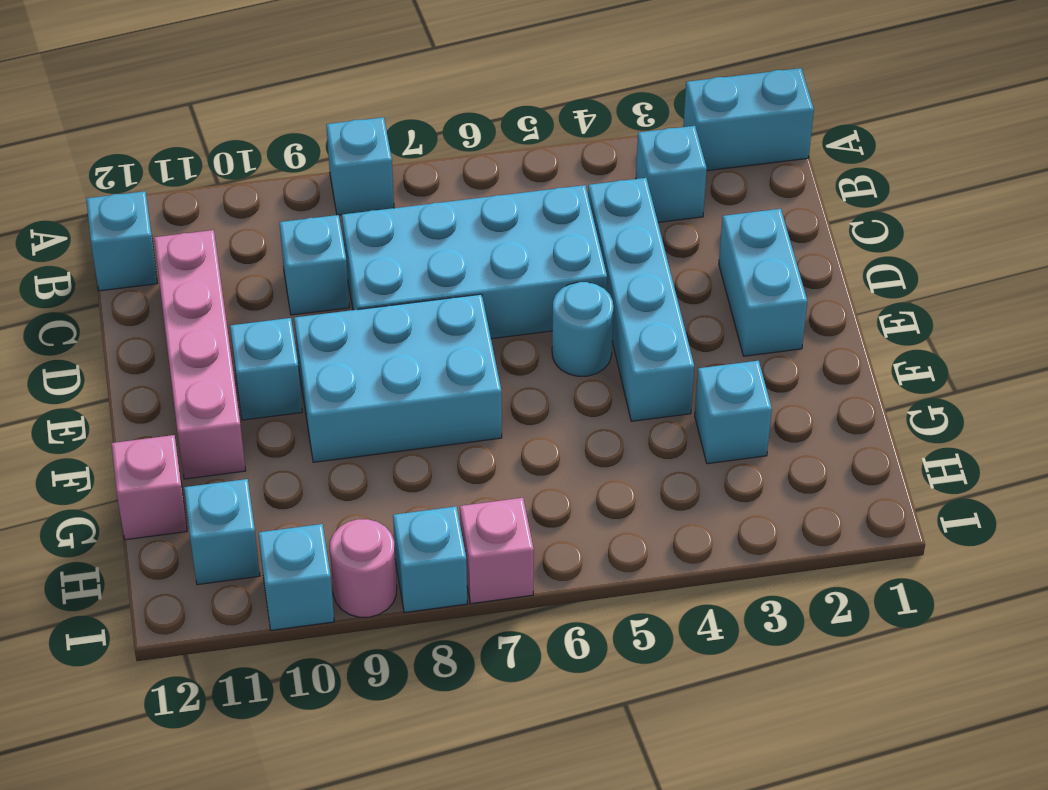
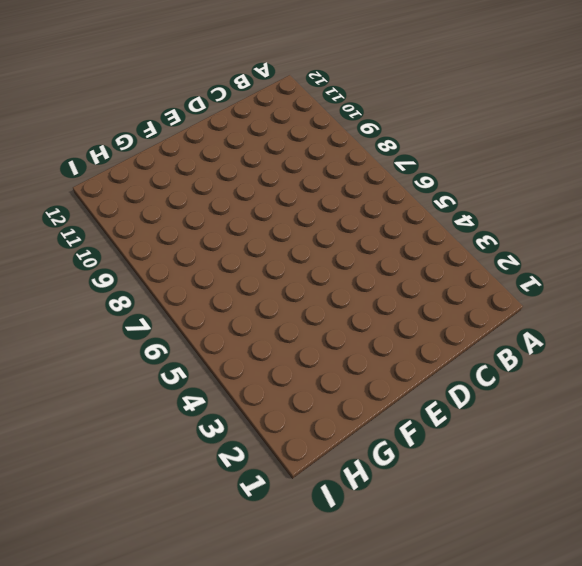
none -> cyan brick A1:A2 level 1
none -> cyan brick A8 level 1
none -> cyan brick B3 level 1

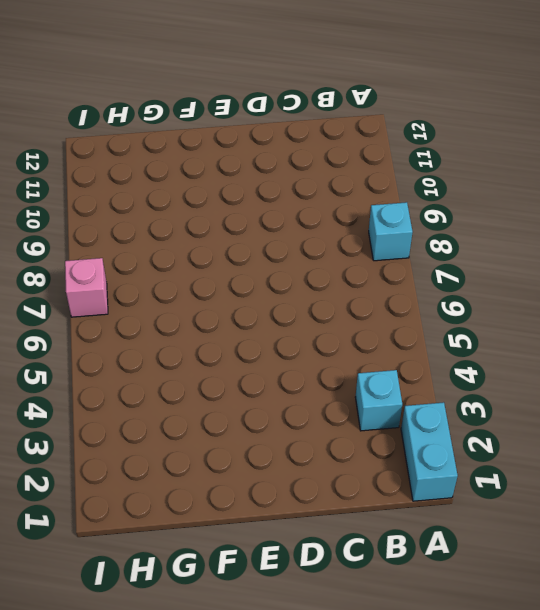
none -> cyan brick B12 level 1
none -> cyan brick C4:F4 level 1
none -> cyan brick C5:D8 level 1

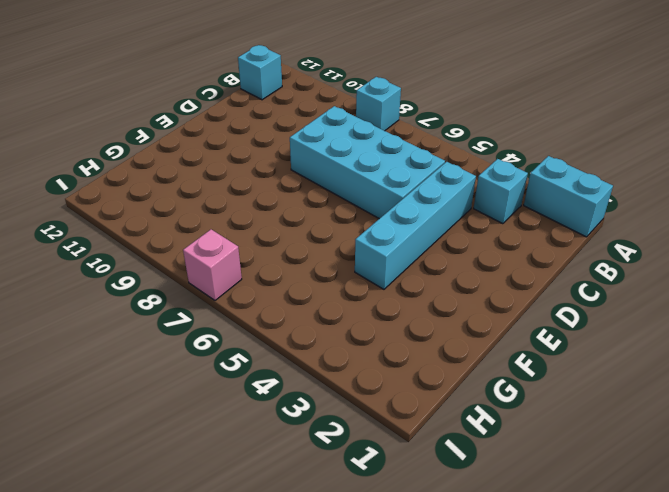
none -> cyan brick C9 level 1
none -> pink brick C11:F11 level 1
none -> cyan brick D2:E2 level 1

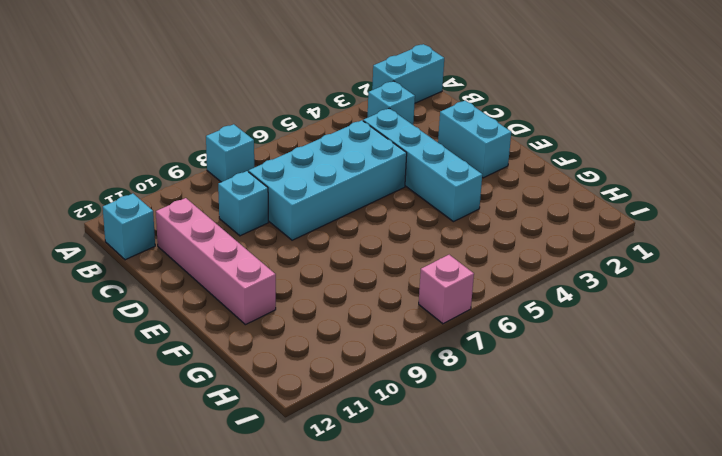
none -> cyan round brick E5 level 1
none -> cyan brick E7:F9 level 1
none -> cyan brick E10 level 1

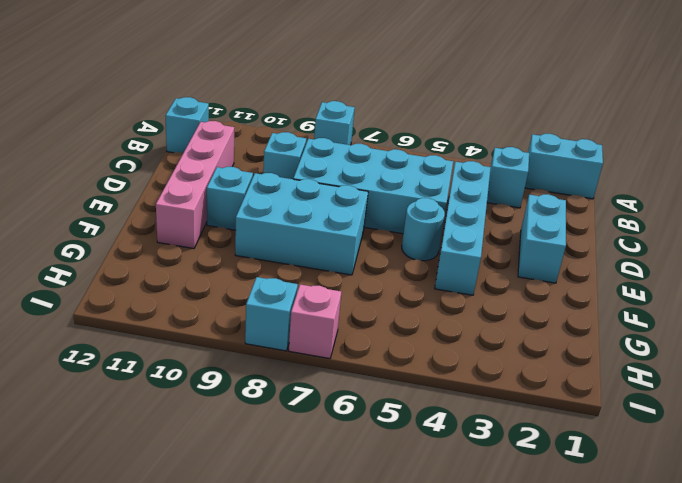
none -> cyan brick G3 level 1
none -> pink brick G12 level 1
none -> cyan brick H11 level 1

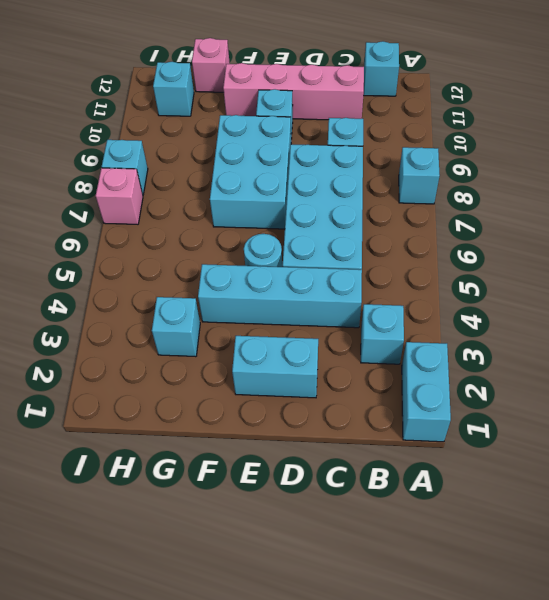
none -> pink round brick I9 level 1
none -> cyan brick I10 level 1

